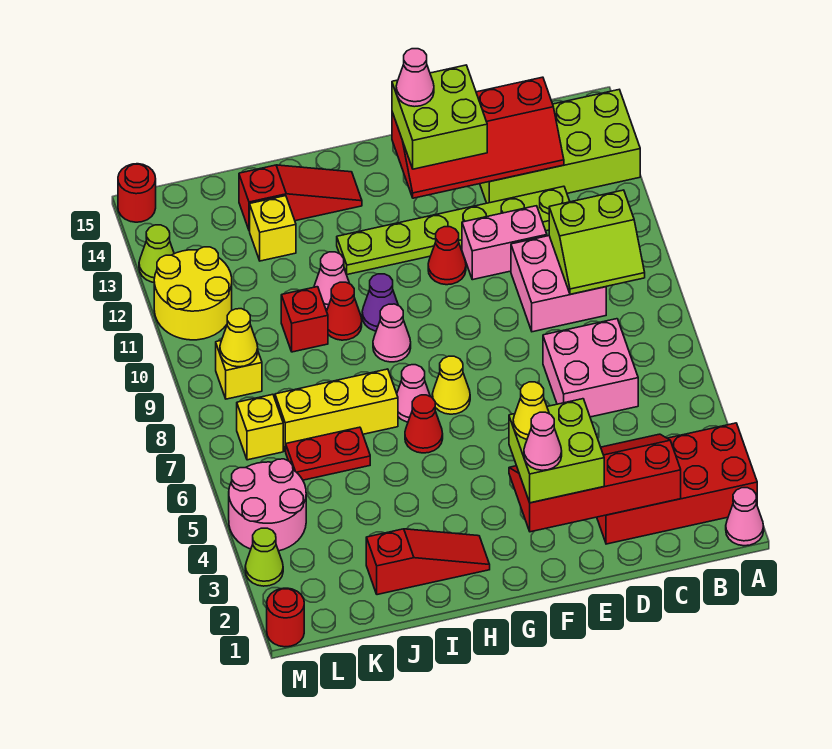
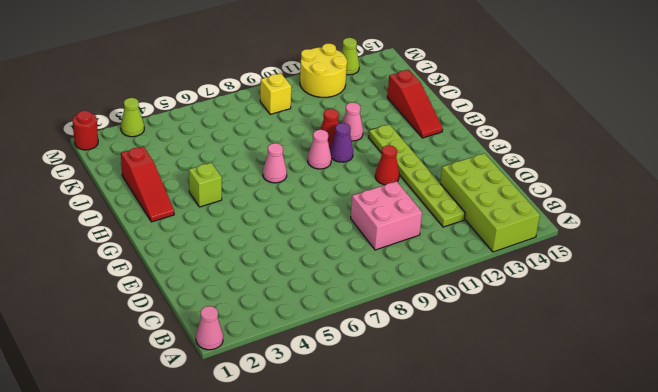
lime brick H4 level 1 -> none
none -> red brick A2:D3 level 1
none -> pink brick C6:D7 level 1
none -> pink brick D11:E11 level 1
none -> yellow cone G7 level 1

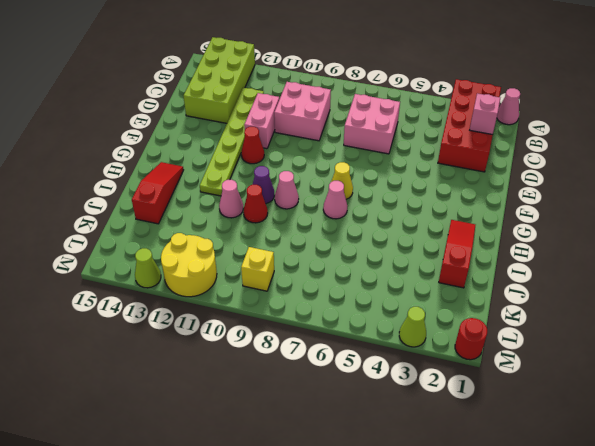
pink brick C2 level 2 -> red slope C2:F3 level 2 top 2
none -> red cone H6 level 1
none -> yellow brick I7:K7 level 1
none -> red plate J6:K6 level 1
none -> red brick J10 level 1

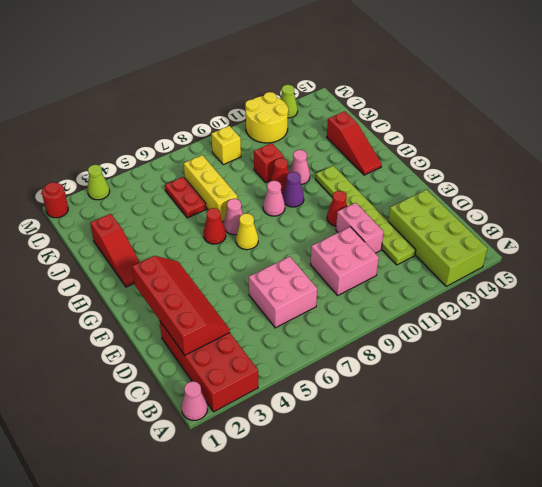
none -> yellow brick J13 level 1
none -> pink round brick L4:M5 level 1
none -> yellow brick L7 level 1
none -> red round brick M15 level 1

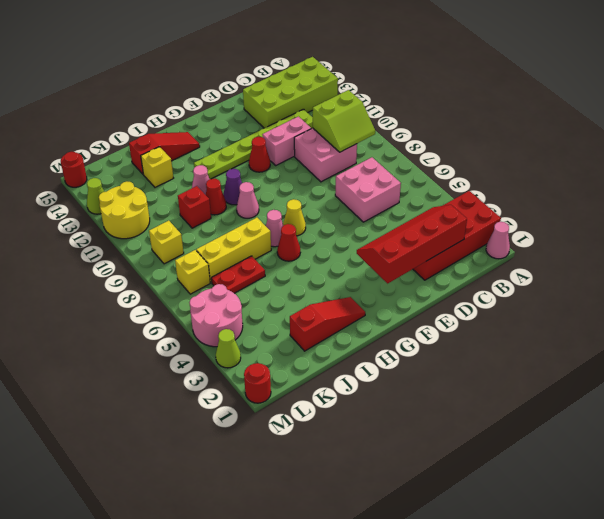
none -> red slope C13:F14 level 2 top 14
none -> yellow cone L9 level 2
none -> lime brick E2:F3 level 3
none -> lime brick E13:F14 level 3

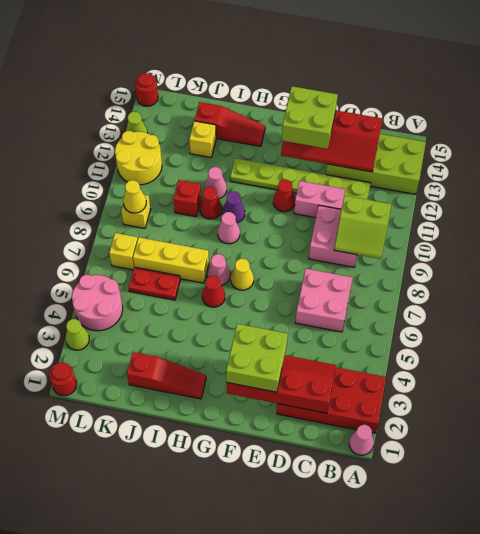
none -> pink cone F2 level 4
none -> yellow cone F3 level 4
none -> pink cone F14 level 4

